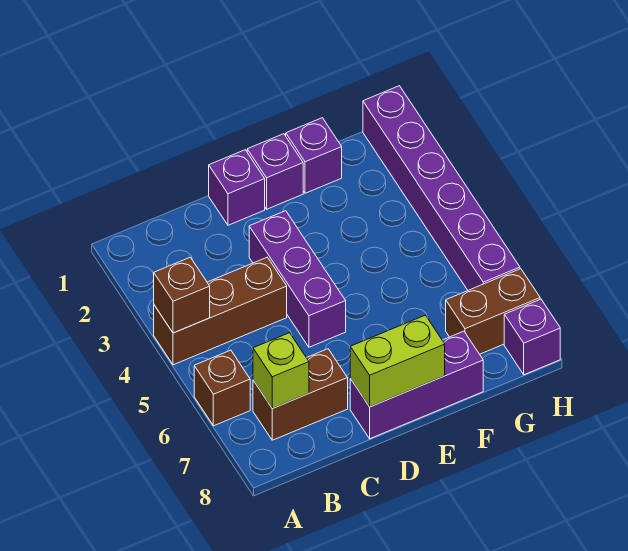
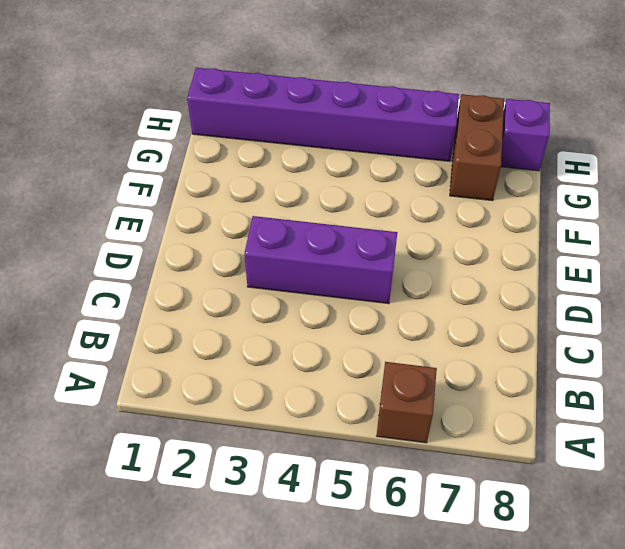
none -> brown brick A4:C4 level 1
none -> brown brick B7:C7 level 1
none -> purple brick D1 level 1

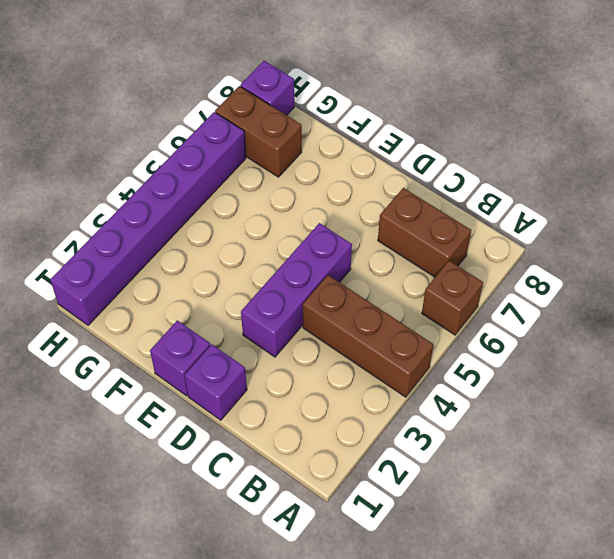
none -> purple brick D8:F8 level 1
none -> purple brick F1 level 1
none -> brown brick A4 level 2

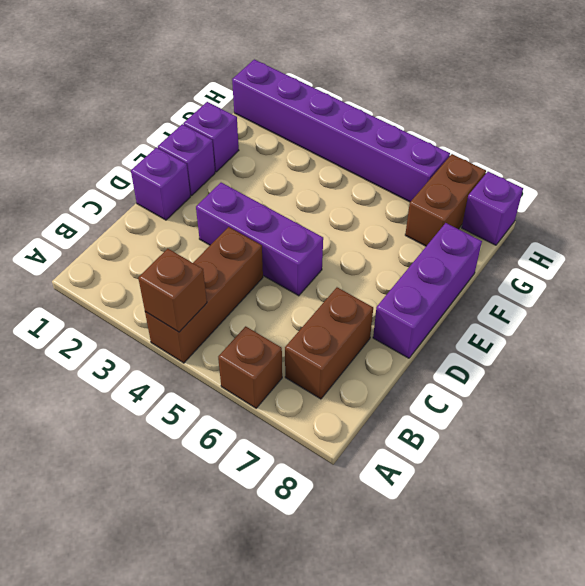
none -> lime brick B7 level 2
none -> lime brick D8:E8 level 2

